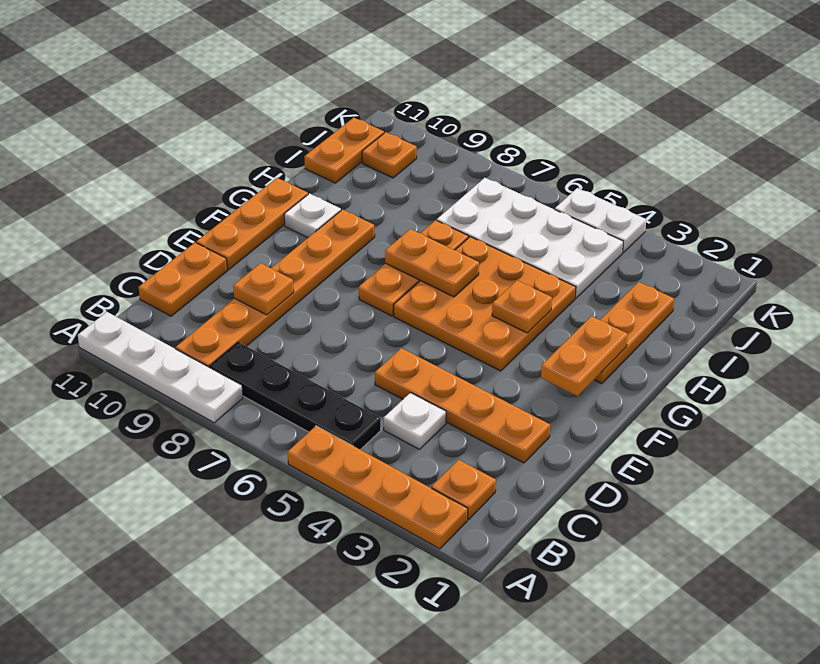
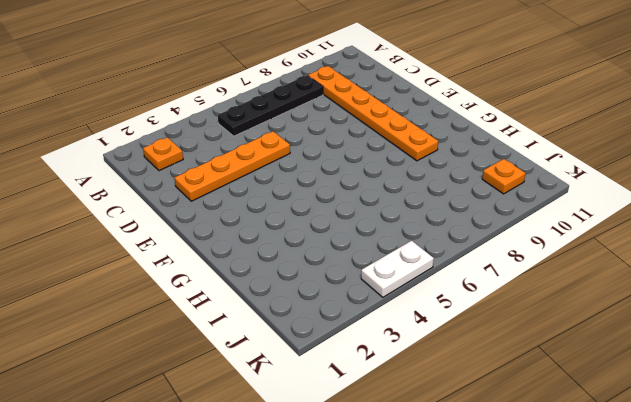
none -> orange plate A2:A5 level 1
none -> white plate A8:A11 level 1
none -> white plate C4 level 1

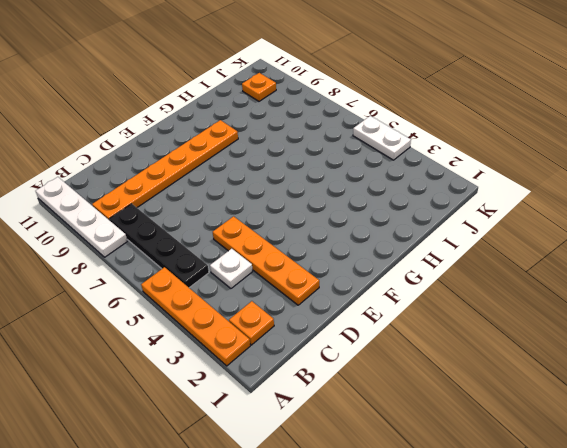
none -> orange plate C11:D11 level 1
none -> orange plate E11:G11 level 1
none -> orange plate F4:H6 level 1

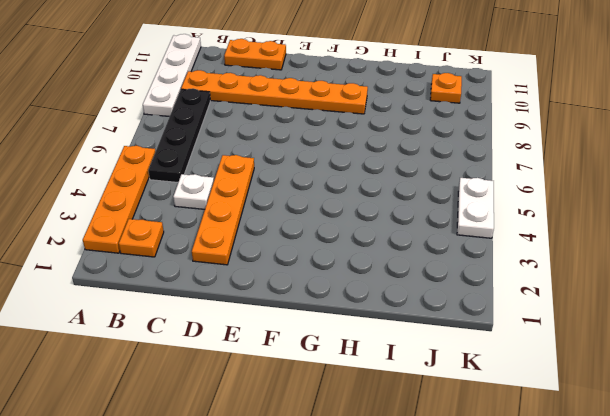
none -> orange plate E11:G11 level 1
none -> orange plate F4:H6 level 1
none -> orange plate F7:H7 level 1

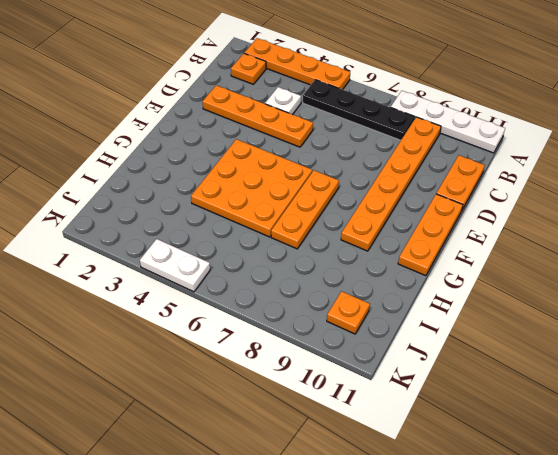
none -> orange plate G2:I2 level 1
none -> white plate G10 level 1
none -> white plate I4:J7 level 1

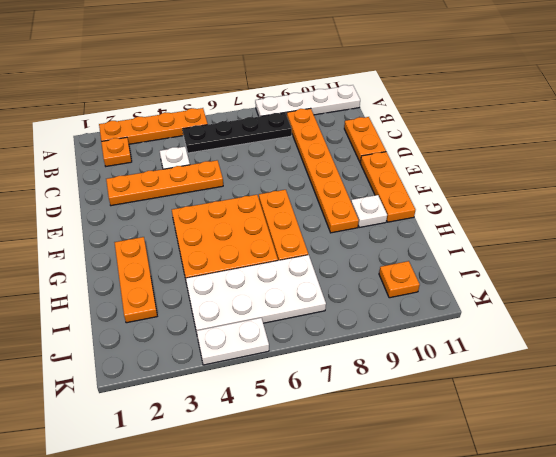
none -> orange plate I11:J11 level 1
none -> orange plate D9 level 2
none -> orange plate F2:G2 level 2

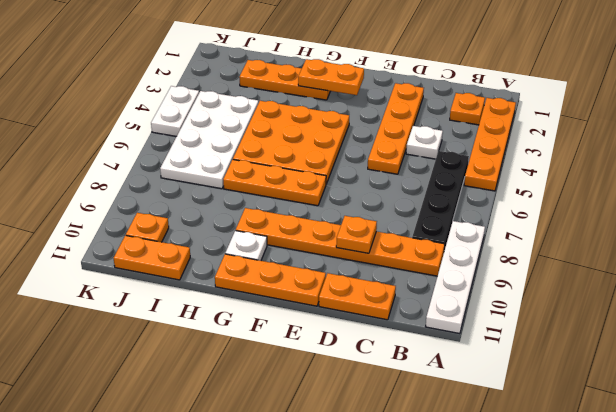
none -> orange plate G4 level 2
none -> orange plate G6:G7 level 2

